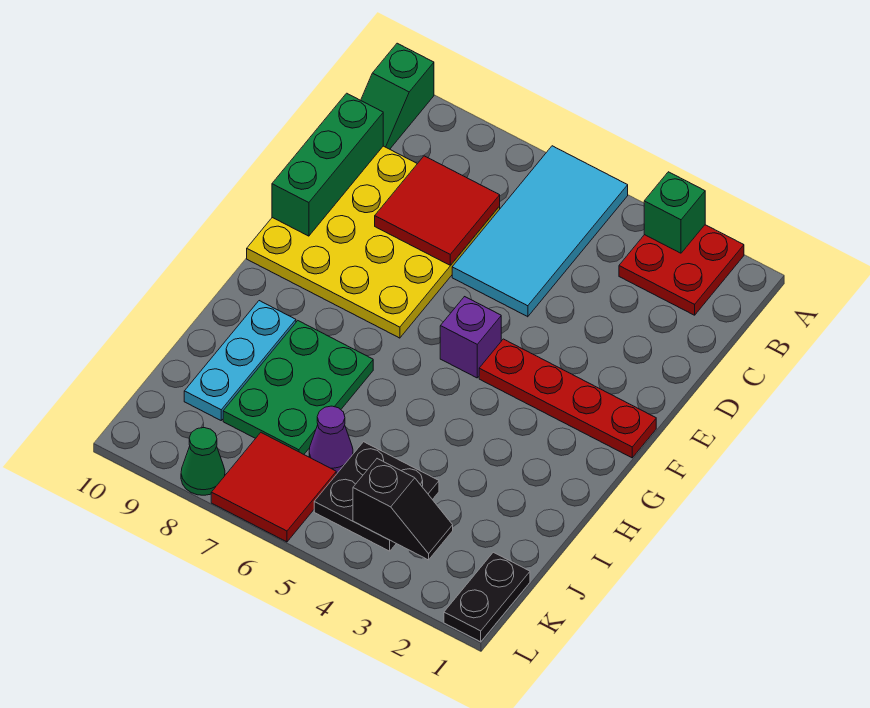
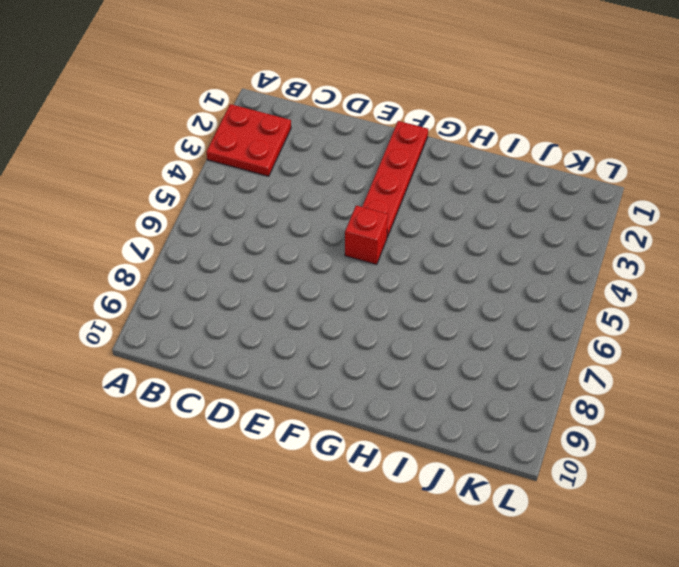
red brick F5 level 1 -> purple brick F5 level 1
none -> cyan tile A5:D6 level 1
none -> green slope A10:B10 level 1 top A
none -> yellow plate C7:F10 level 1

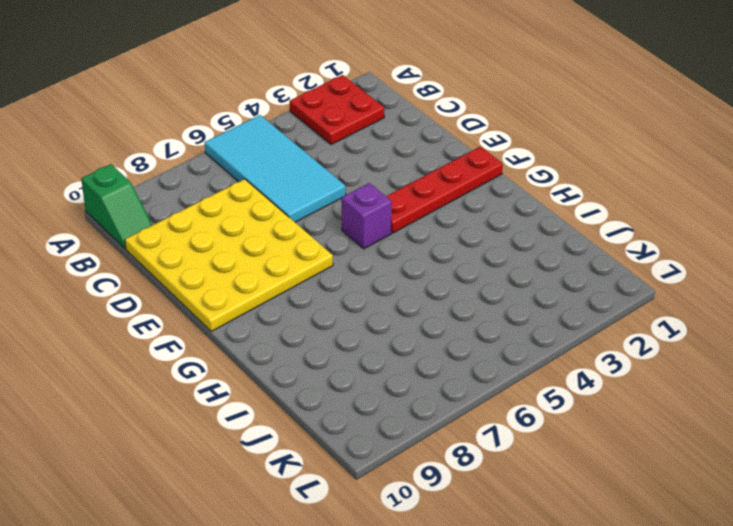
none -> green plate H7:J8 level 1
none -> cyan plate H9:J9 level 1
none -> black plate J4:K5 level 1

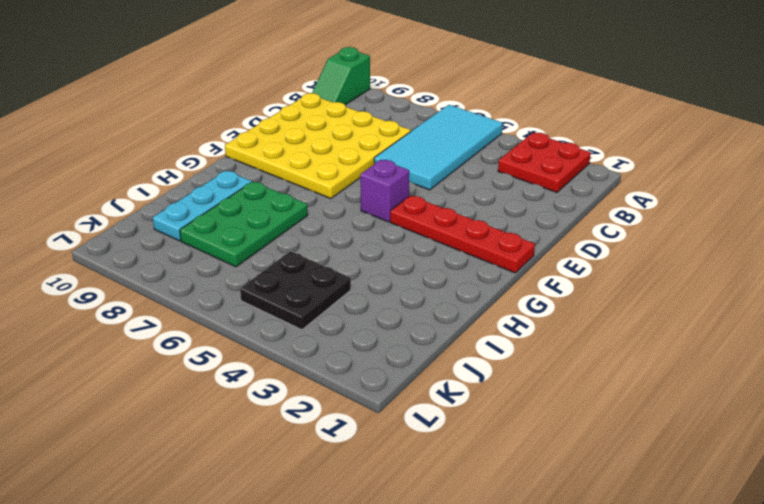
none -> purple cone J6 level 1
none -> black plate K1:L1 level 1
none -> red tile K6:L7 level 1

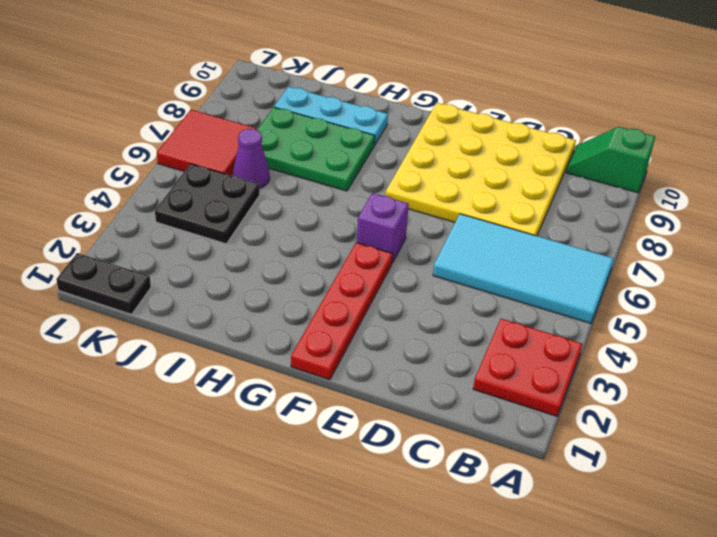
none -> green cone L8 level 1
none -> green brick A3 level 2
none -> red tile C7:D8 level 2

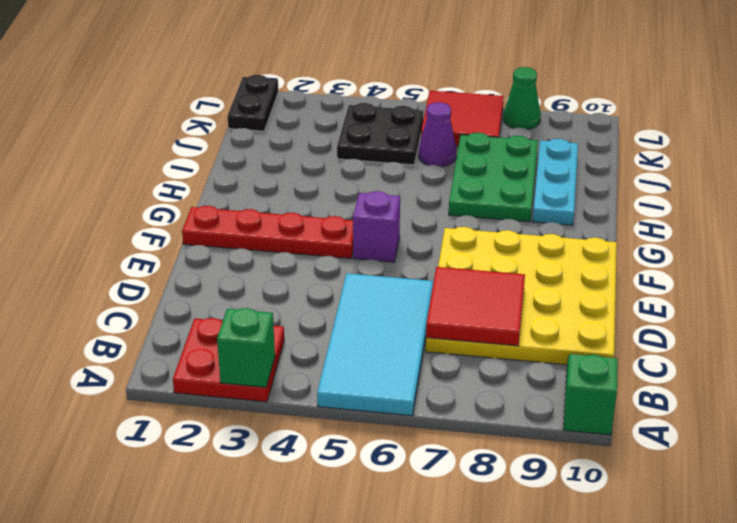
none -> green brick C10:E10 level 2
none -> black slope K3:K4 level 2 top 4

